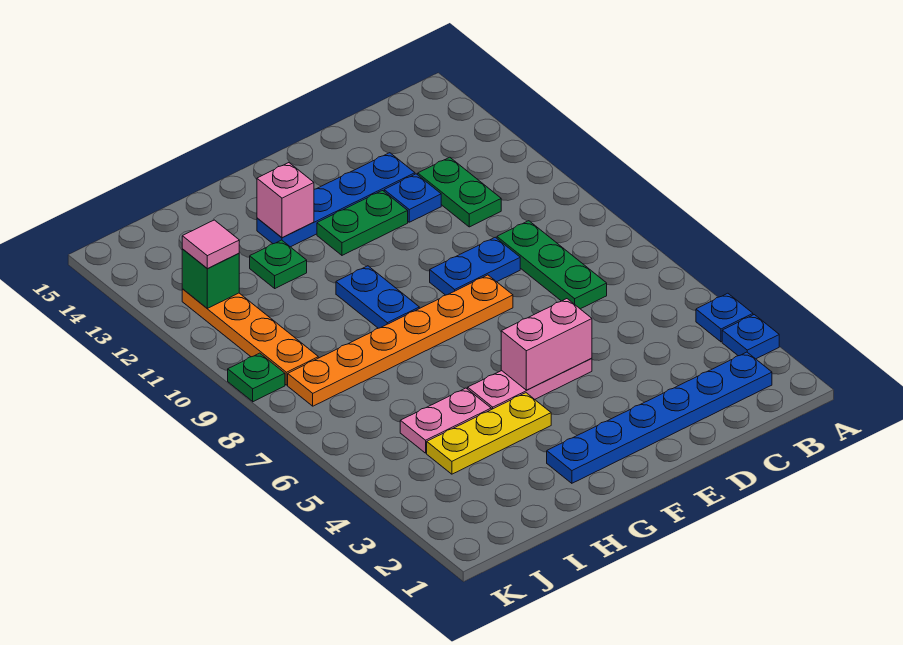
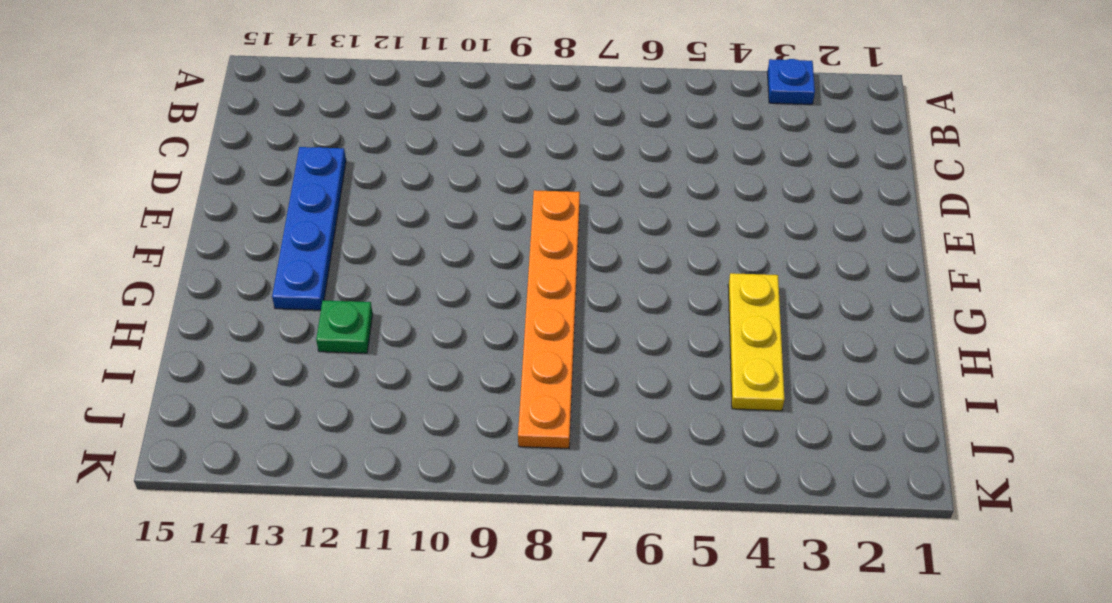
none -> blue plate A4 level 1
none -> blue plate B2:G2 level 1
none -> green plate C7:C9 level 1

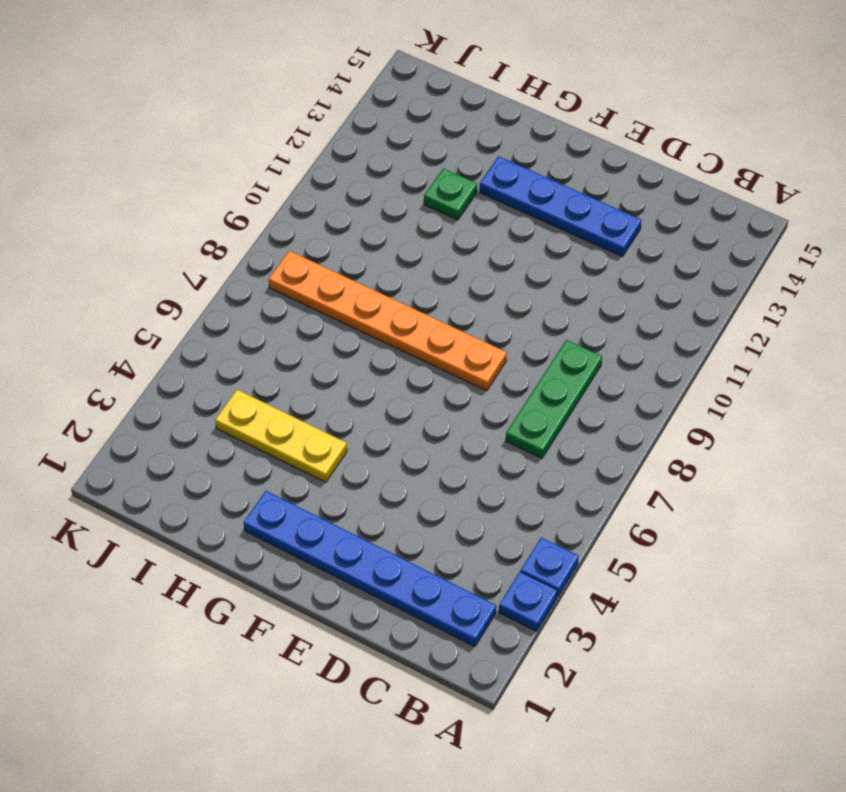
none -> green plate C11:C12 level 1
none -> blue plate D9:E9 level 1
none -> blue plate D12 level 1

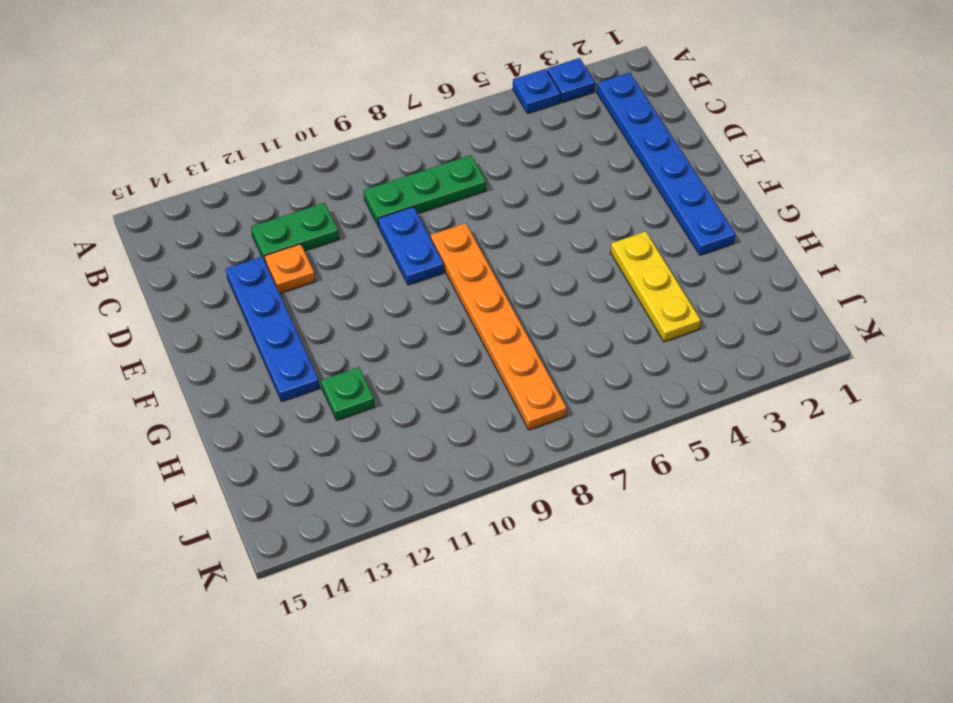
orange plate D12 level 1 -> blue plate D12 level 1
none -> pink plate E5:G5 level 1
none -> green plate E12:F12 level 1
none -> blue plate G9:G10 level 1

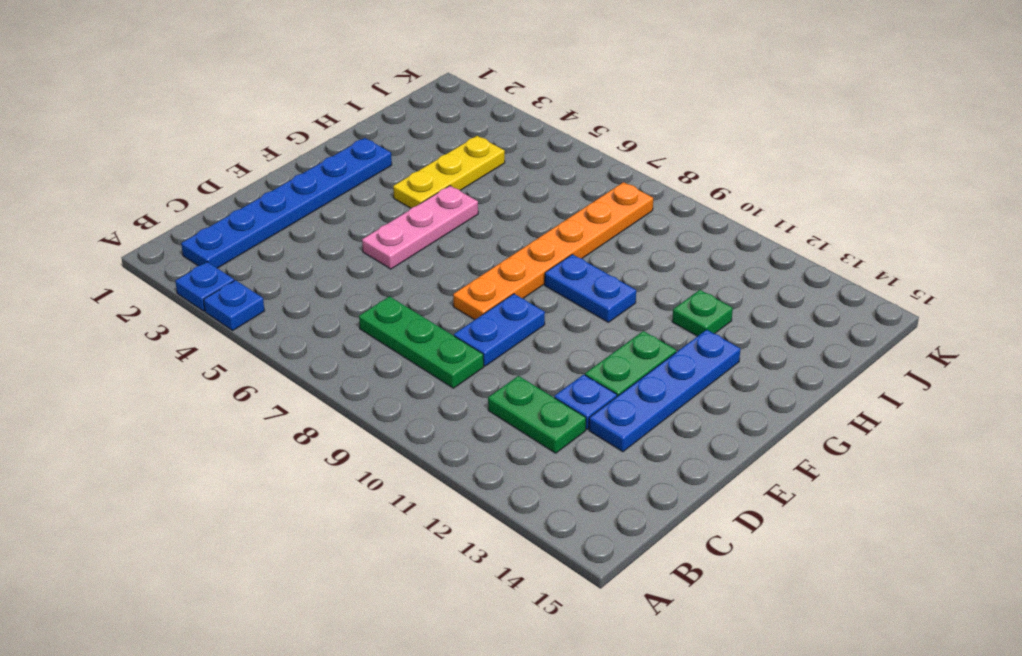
none -> pink plate H5:I5 level 1
none -> orange plate J9:J12 level 1
none -> green plate K9 level 1

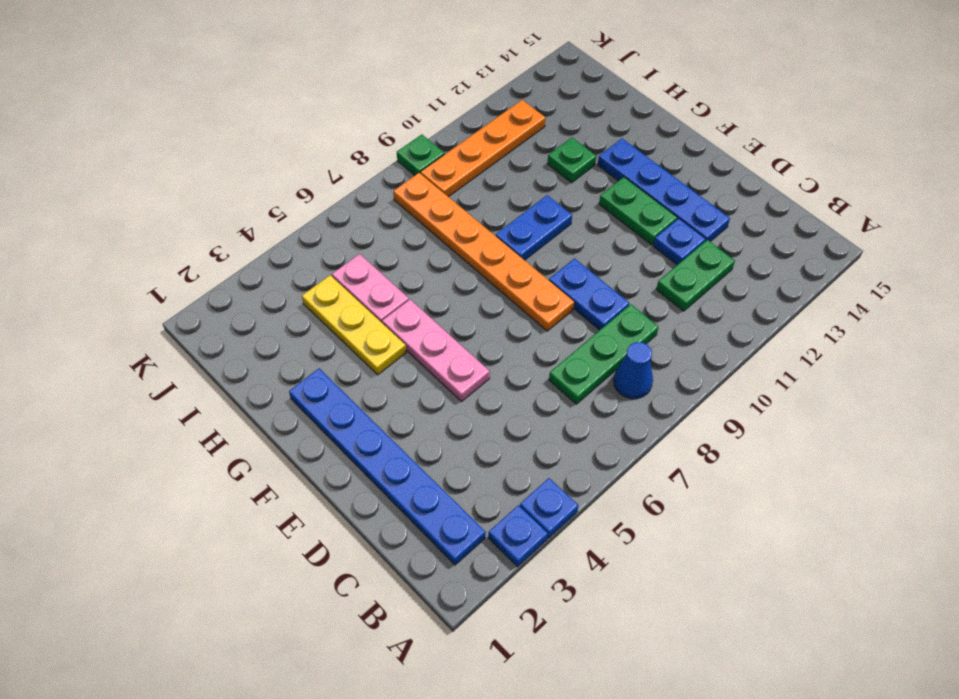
blue cone B8 level 1 -> none
none -> pink brick E5:F5 level 2
none -> pink brick G13 level 2
none -> green brick J12 level 2

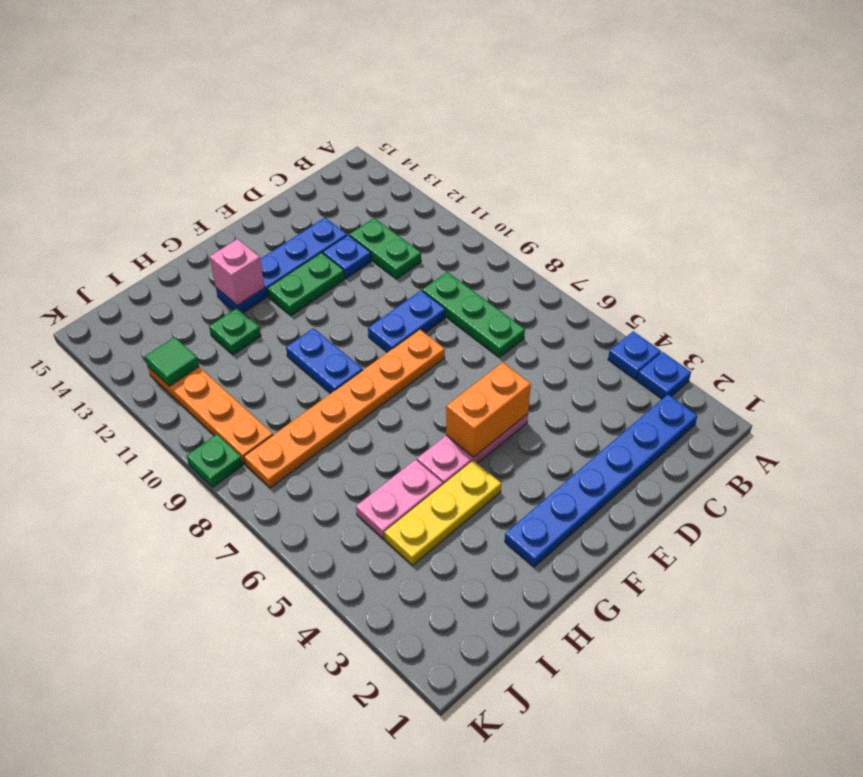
orange brick E5:F5 level 2 -> pink brick E5:F5 level 2
green tile J12 level 2 -> green brick J12 level 2
none -> pink tile J12 level 3

